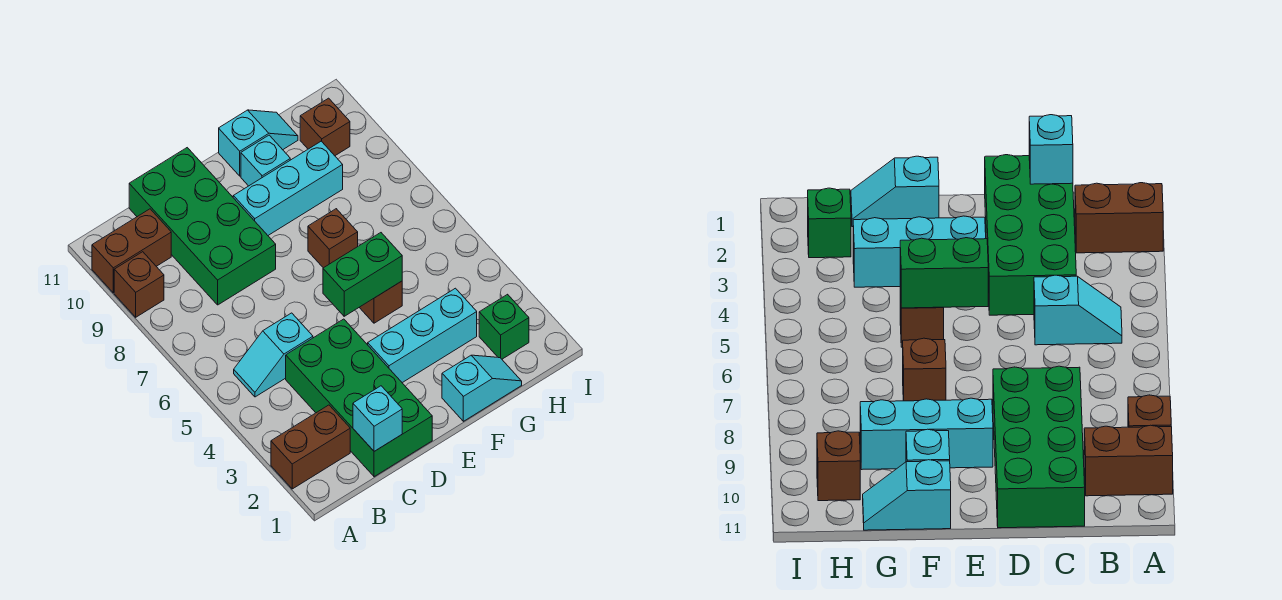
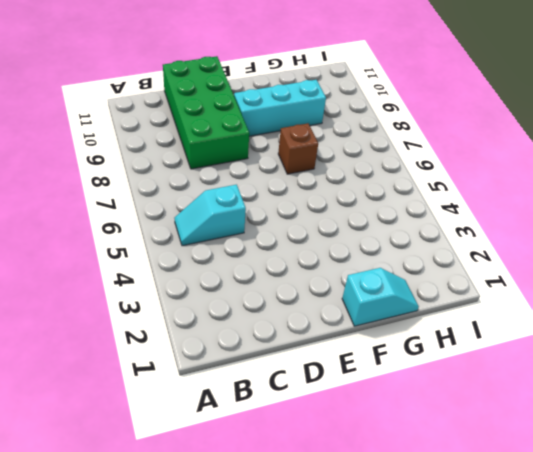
none -> brown brick A2:B2 level 1
none -> brown brick A9 level 1
none -> brown brick A10:B10 level 1

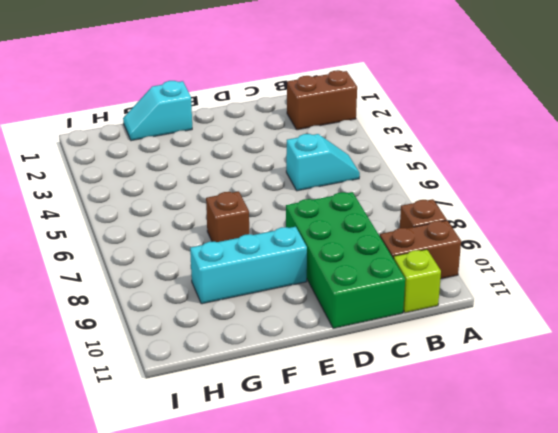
lime brick B11 level 1 -> none
none -> green brick C1:D4 level 1
none -> cyan brick E3:G3 level 1
none -> brown brick F5 level 1

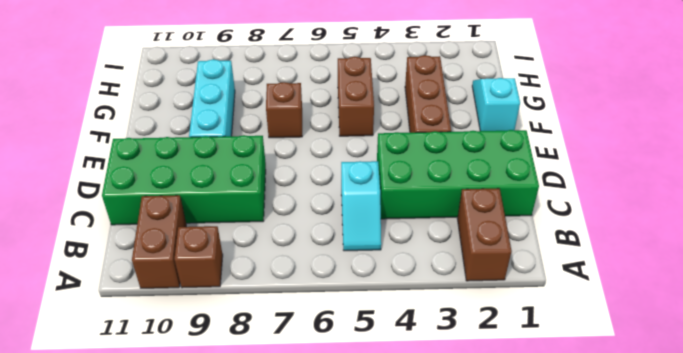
brown brick E3:G3 level 1 -> cyan brick E3:G3 level 1
brown brick F5:G5 level 1 -> brown brick F5 level 1
none -> cyan brick F10 level 1
none -> cyan slope F11:G11 level 1 top F
none -> green brick H2 level 1

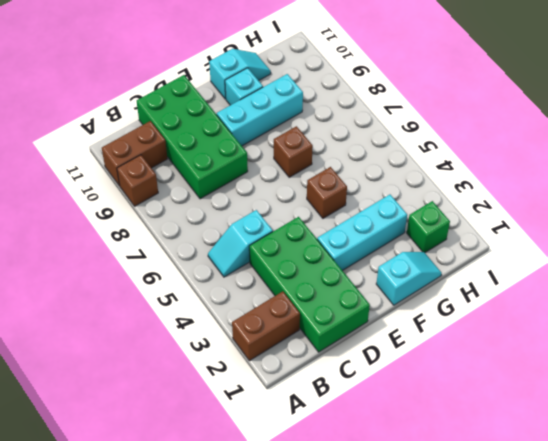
none -> brown brick H10 level 1
none -> cyan brick C1 level 2
none -> green brick E5:F5 level 2

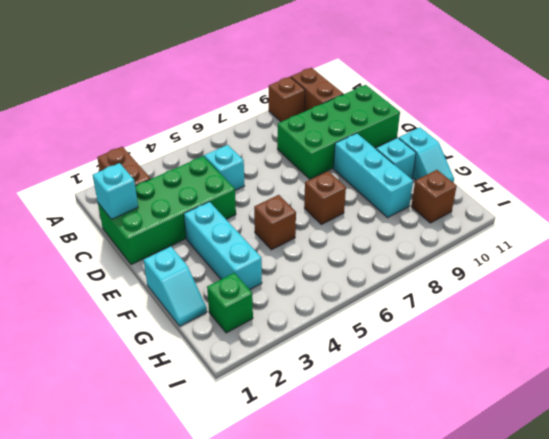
none -> green brick E5:F5 level 2

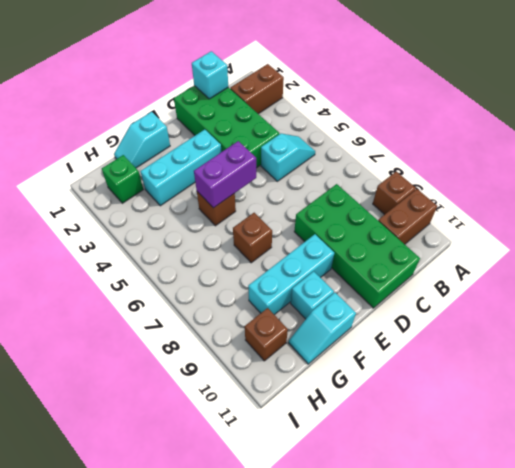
purple brick E5:F5 level 2 -> green brick E5:F5 level 2

